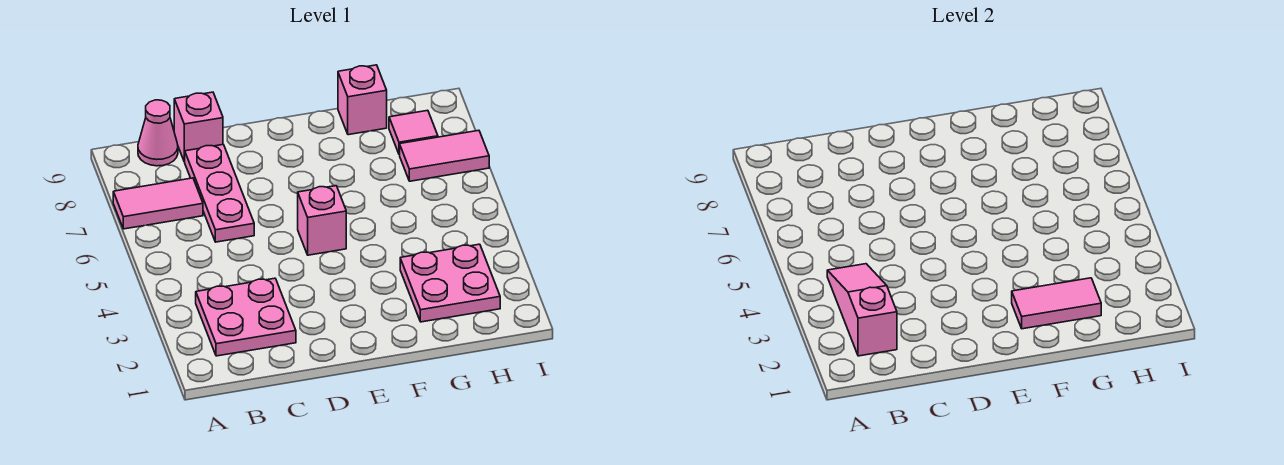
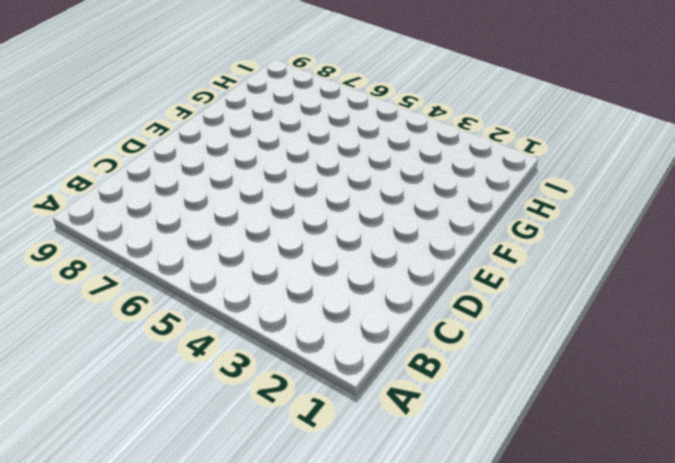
none -> pink tile A7:B7 level 1
none -> pink plate B2:C3 level 1
none -> pink cone B9 level 1

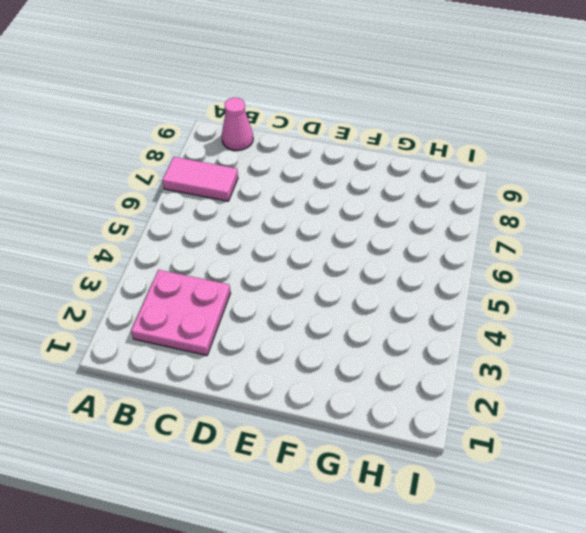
none -> pink plate C6:C8 level 1
none -> pink brick C9 level 1
none -> pink brick E5 level 1

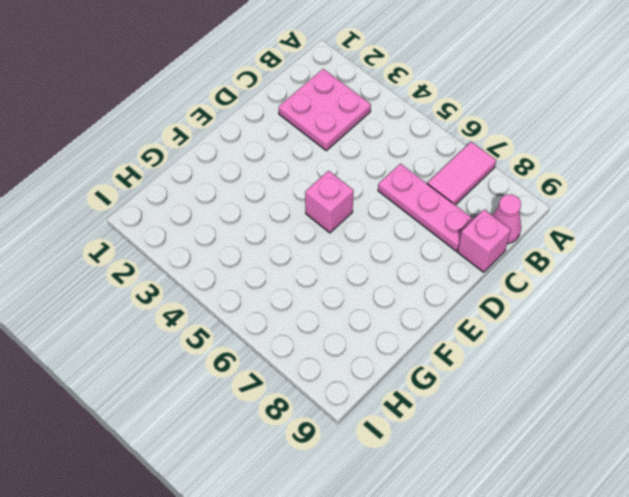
none -> pink plate G2:H3 level 1
none -> pink brick G9 level 1
none -> pink tile H7:I7 level 1

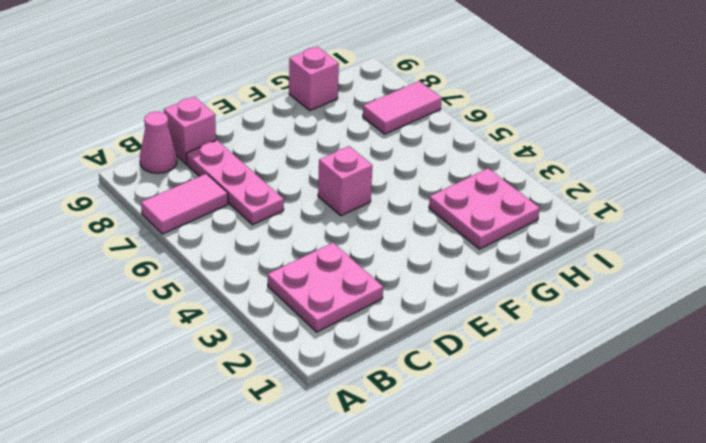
none -> pink tile H8 level 1
none -> pink slope B2:B4 level 2 top 2
none -> pink tile F2:G2 level 2

